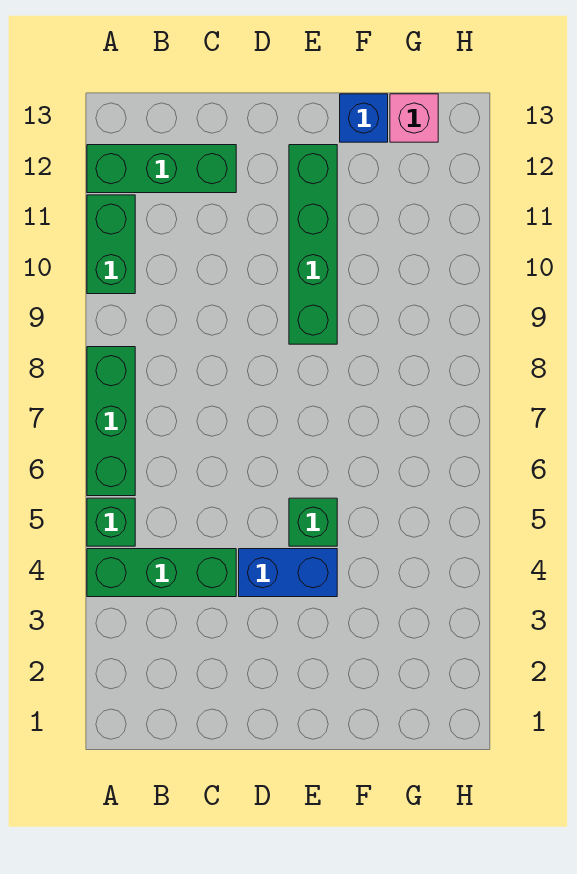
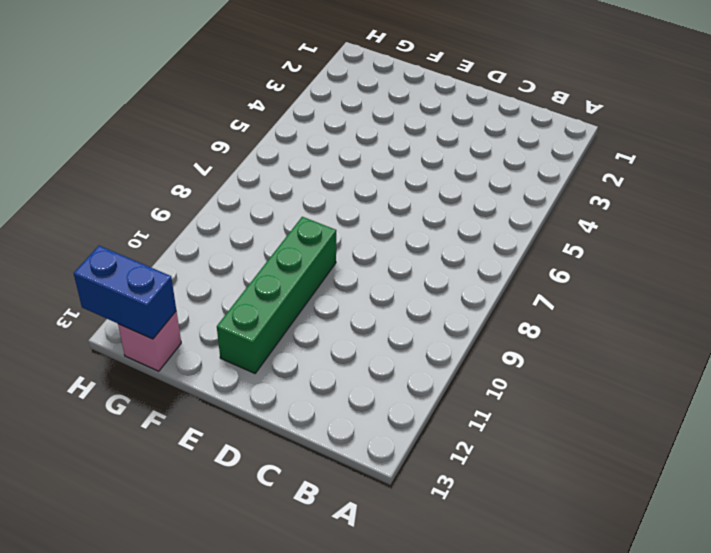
blue brick G13:H13 level 2 -> blue brick D4:E4 level 1
none -> green brick A4:C4 level 1
none -> green brick A5 level 1

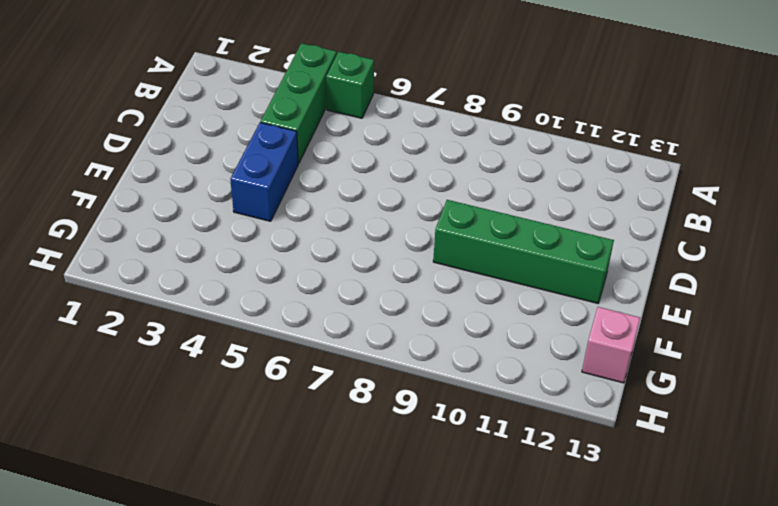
none -> green brick A6:A8 level 1
none -> green brick A10:A11 level 1

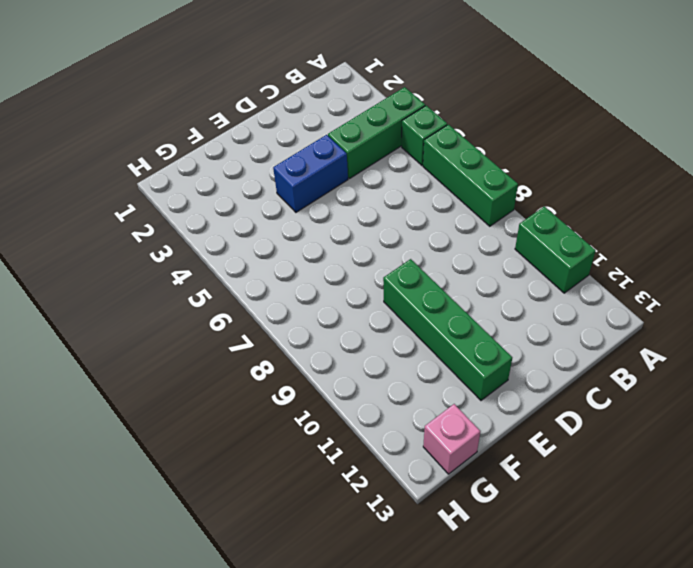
none -> green brick A12:C12 level 1
none -> green brick E5 level 1

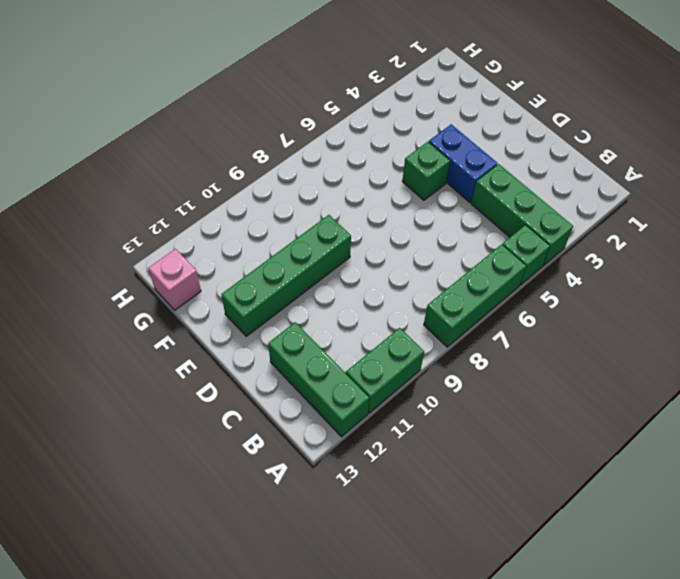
none -> blue brick F13 level 1

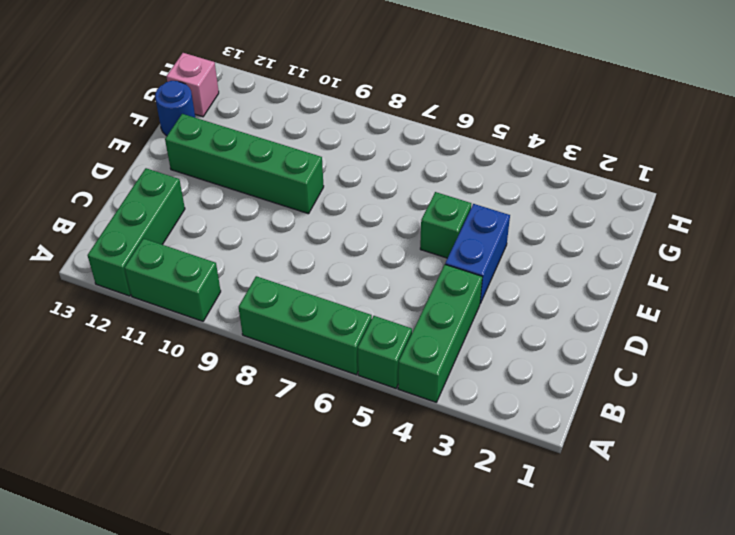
blue round brick F13 level 1 -> blue brick F13 level 1

